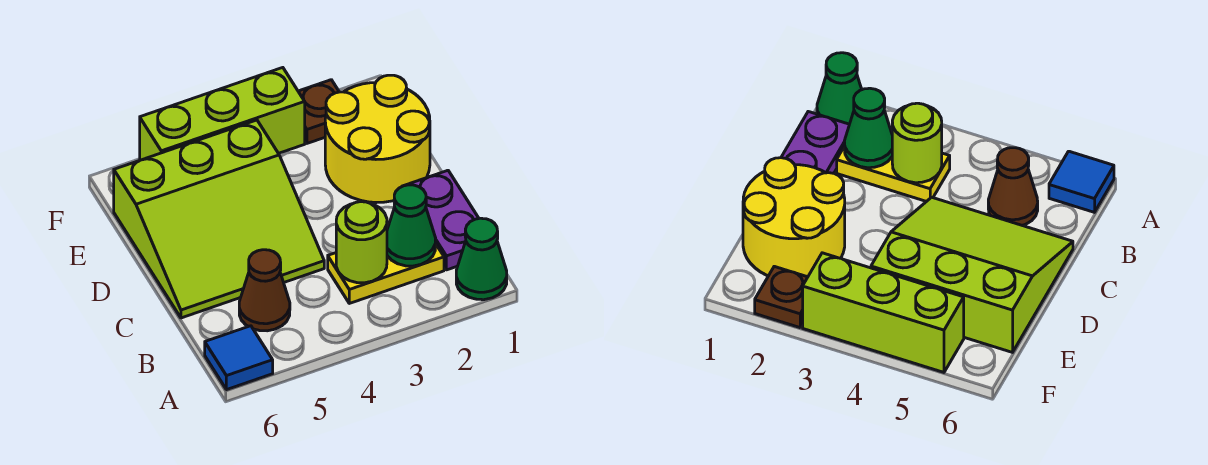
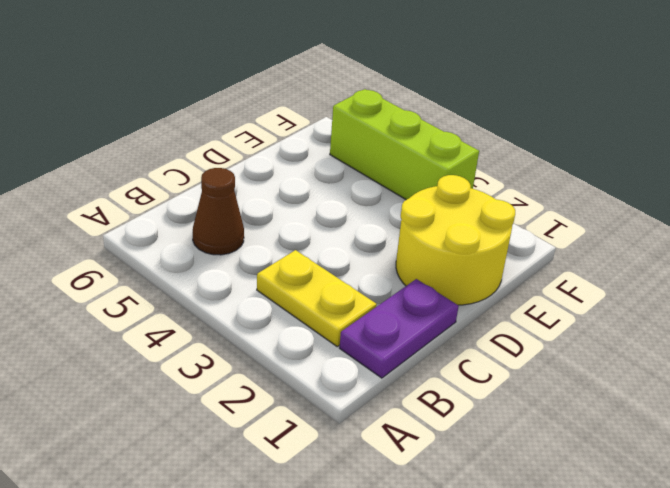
none -> green cone A1 level 1
none -> blue tile A6 level 1

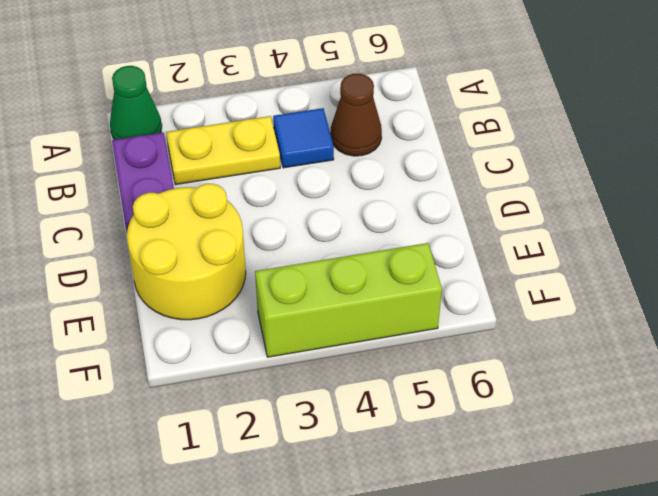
blue tile B4 level 1 -> blue tile A6 level 1
none -> lime slope C4:E6 level 1 top E
none -> brown plate F2 level 1

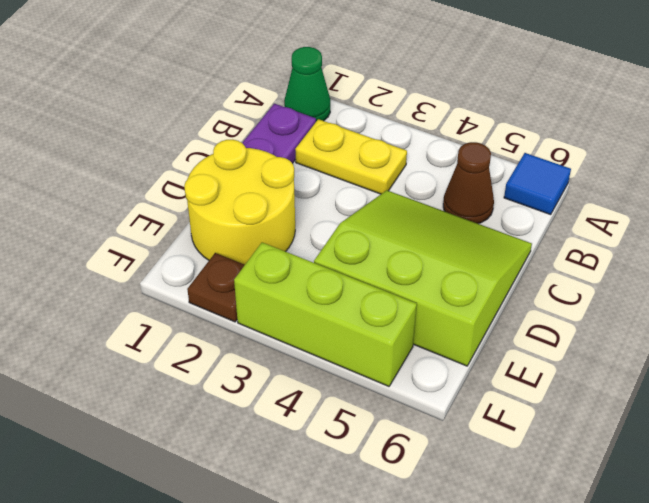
none -> green cone B2 level 2
none -> lime round brick B3 level 2

